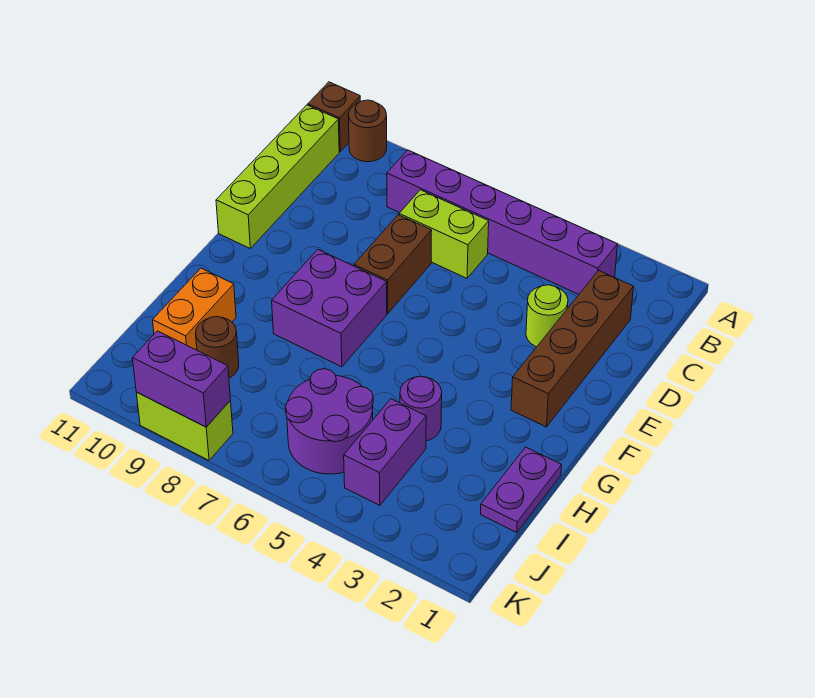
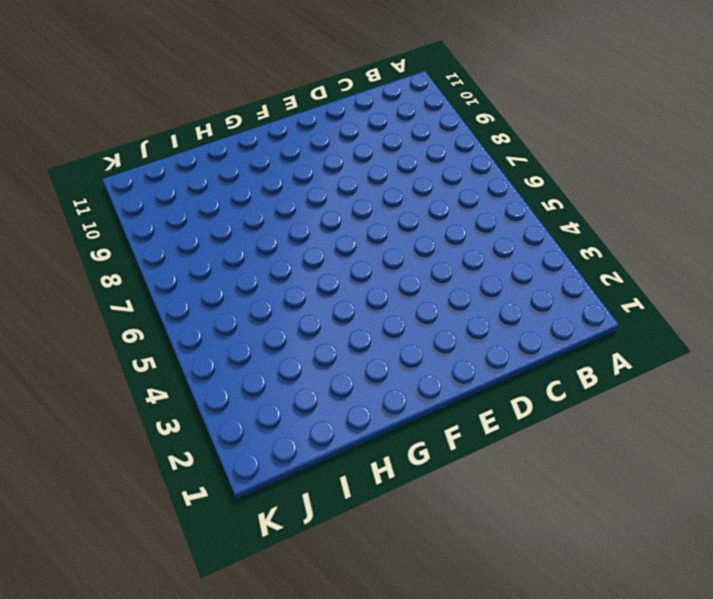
none -> brown round brick A10 level 1
none -> brown brick A11 level 1
none -> purple brick B3:B8 level 1

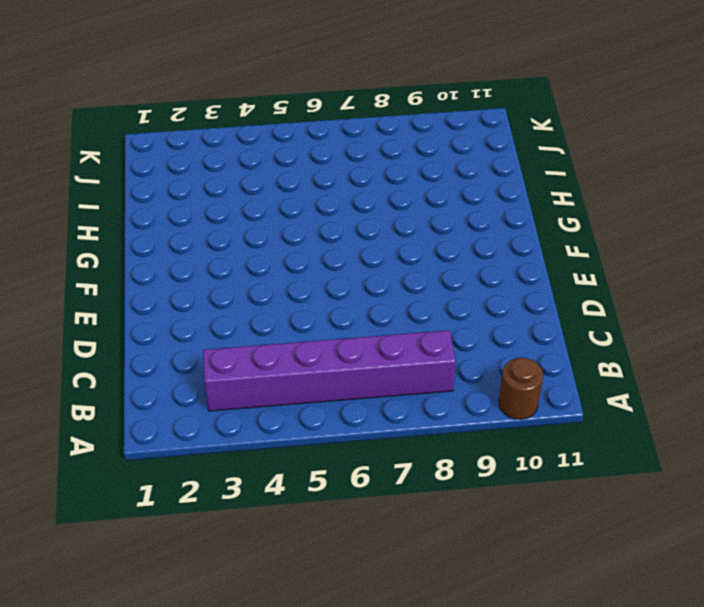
none -> brown brick A11 level 1
none -> lime brick B11:E11 level 1
none -> brown brick C2:F2 level 1

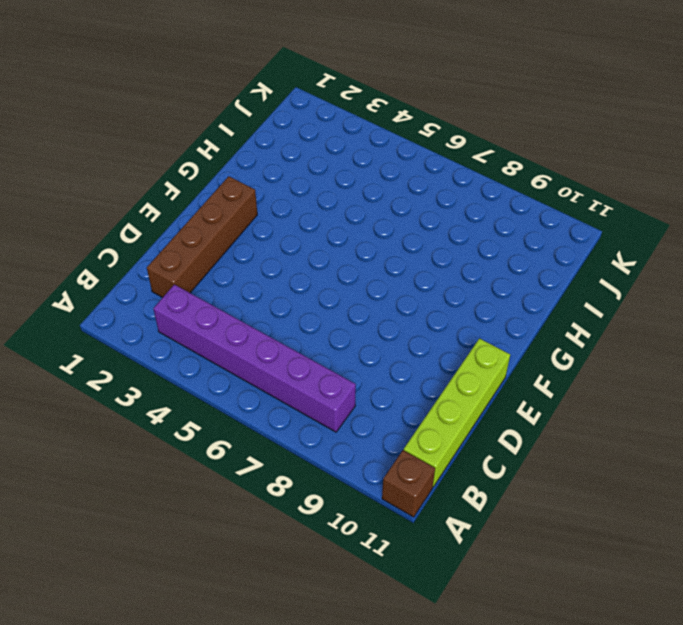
none -> brown round brick A10 level 1
none -> lime brick C6:C7 level 1
none -> lime round brick D3 level 1

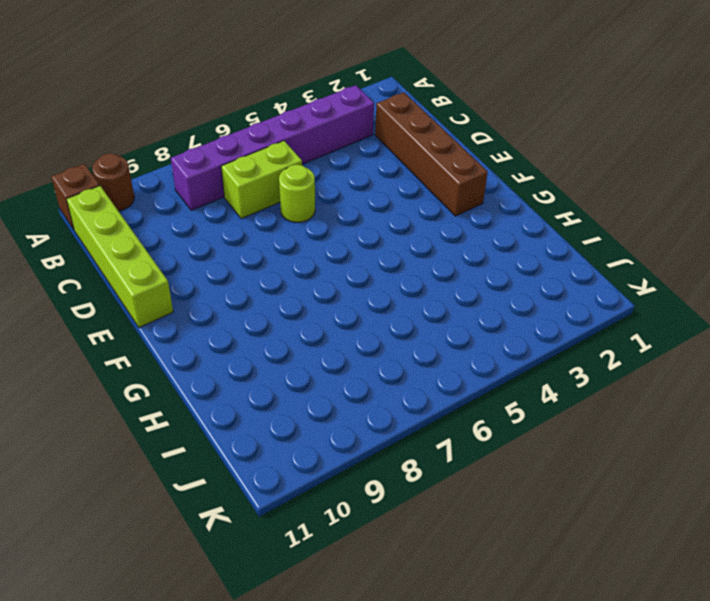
lime round brick D6 level 1 -> lime round brick D3 level 1
none -> brown brick D7:E7 level 1
none -> purple brick F7:G8 level 1
none -> purple plate H1:I1 level 1

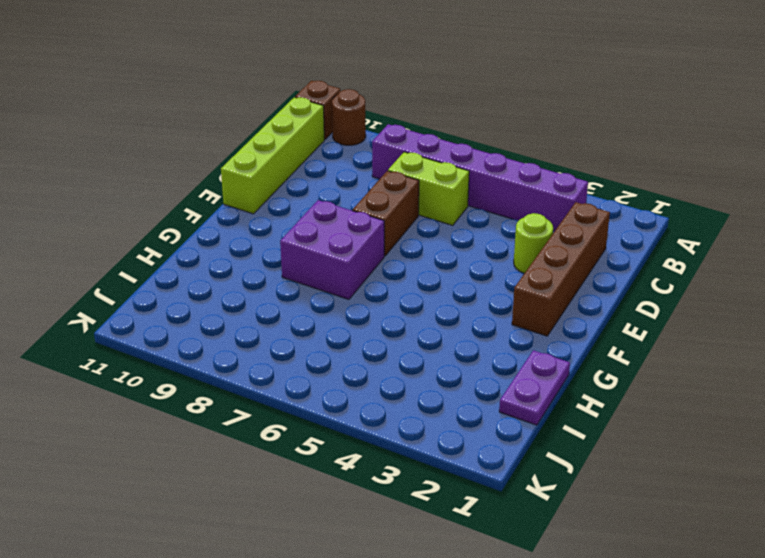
none -> purple round brick H4 level 1
none -> orange brick H10:I10 level 1
none -> purple brick I4:J4 level 1

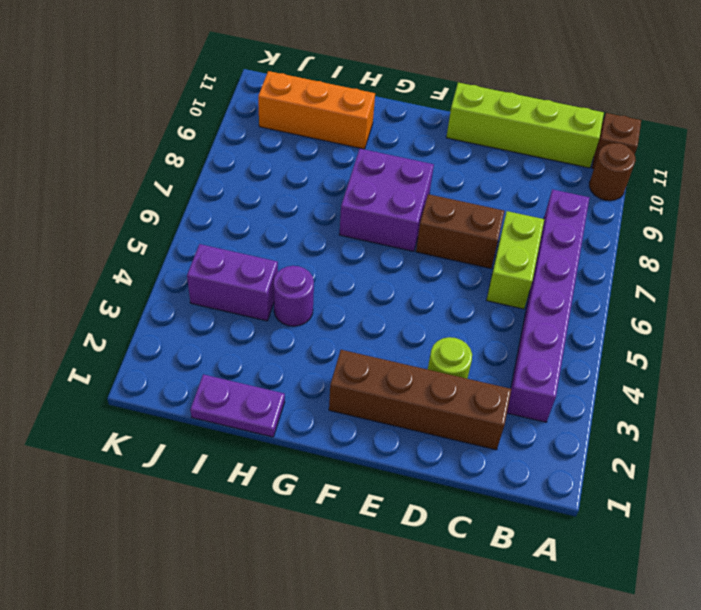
orange brick H10:J10 level 1 -> orange brick H10:I10 level 1
none -> purple round brick I5:J6 level 1
none -> brown round brick I9 level 1
none -> lime brick K8:K9 level 1

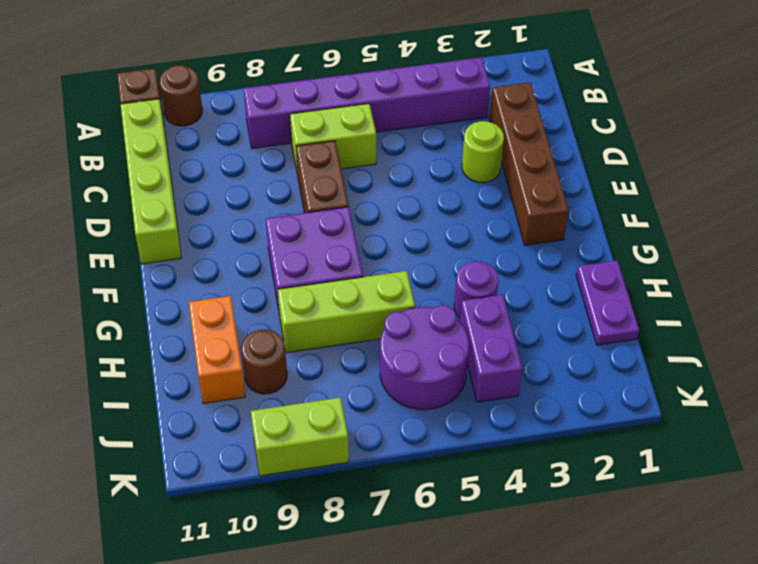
lime brick H6:H8 level 1 -> none
none -> purple brick K8:K9 level 2

